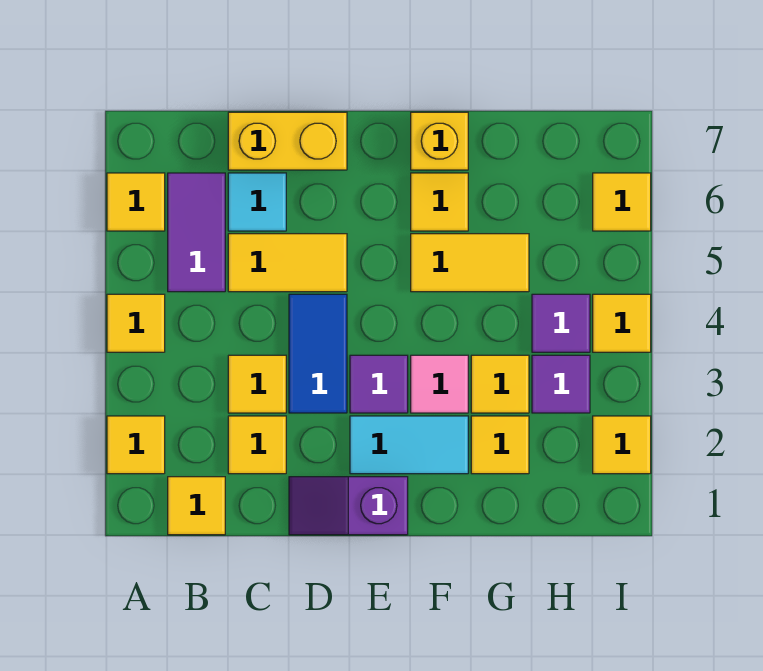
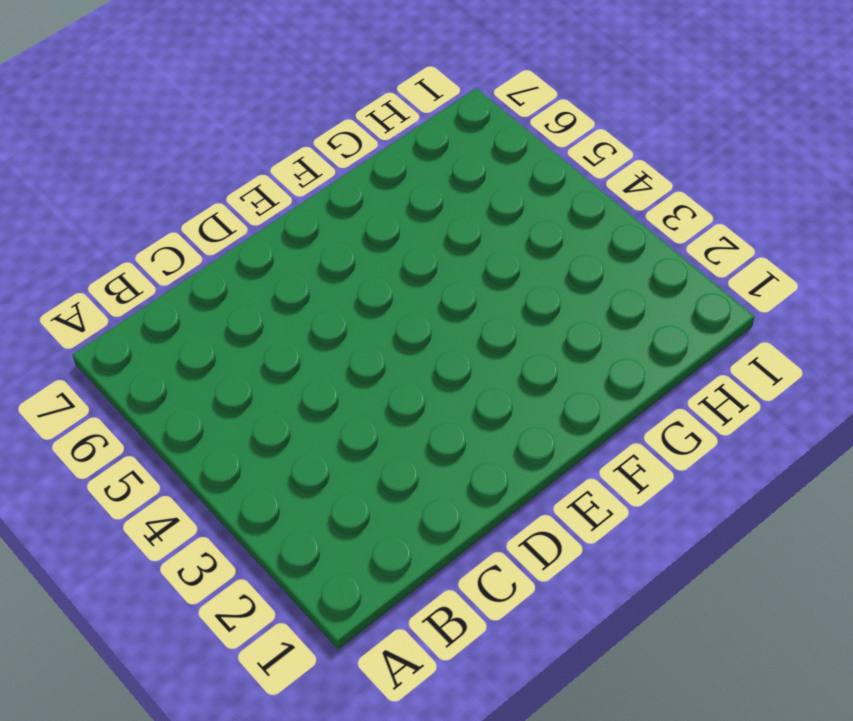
none -> yellow tile A2 level 1
none -> yellow tile A4 level 1
none -> yellow tile A6 level 1

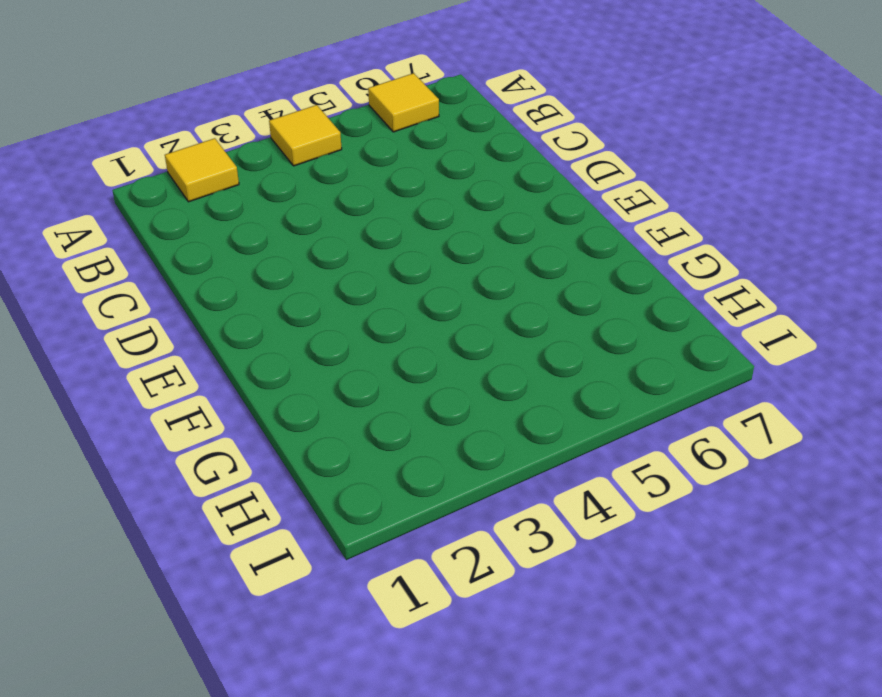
none -> yellow tile B1 level 1
none -> purple tile B5:B6 level 1
none -> yellow tile C2 level 1

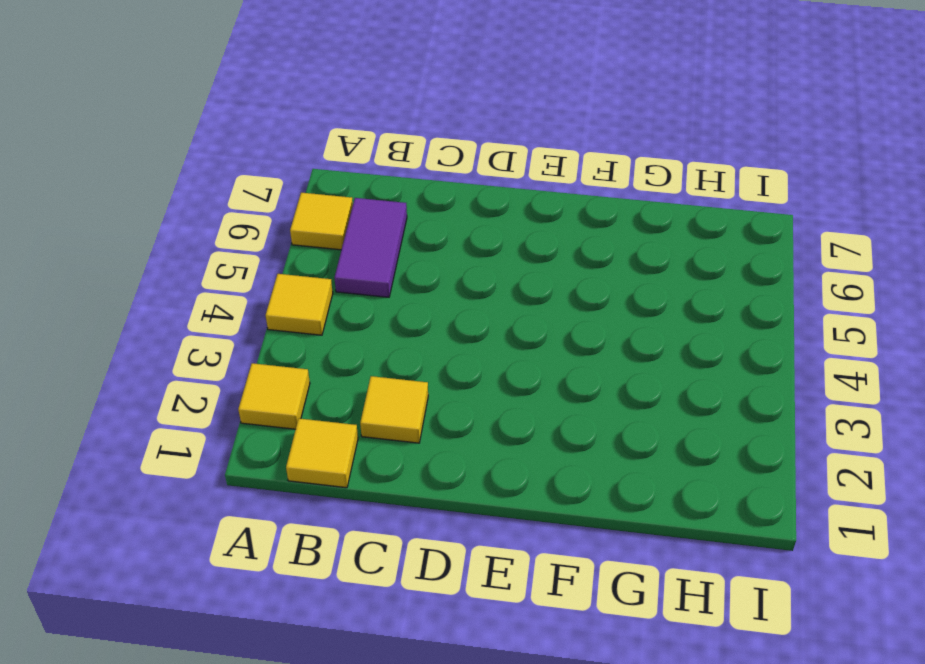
none -> yellow tile C3 level 1
none -> yellow tile C5:D5 level 1
none -> cyan tile C6 level 1

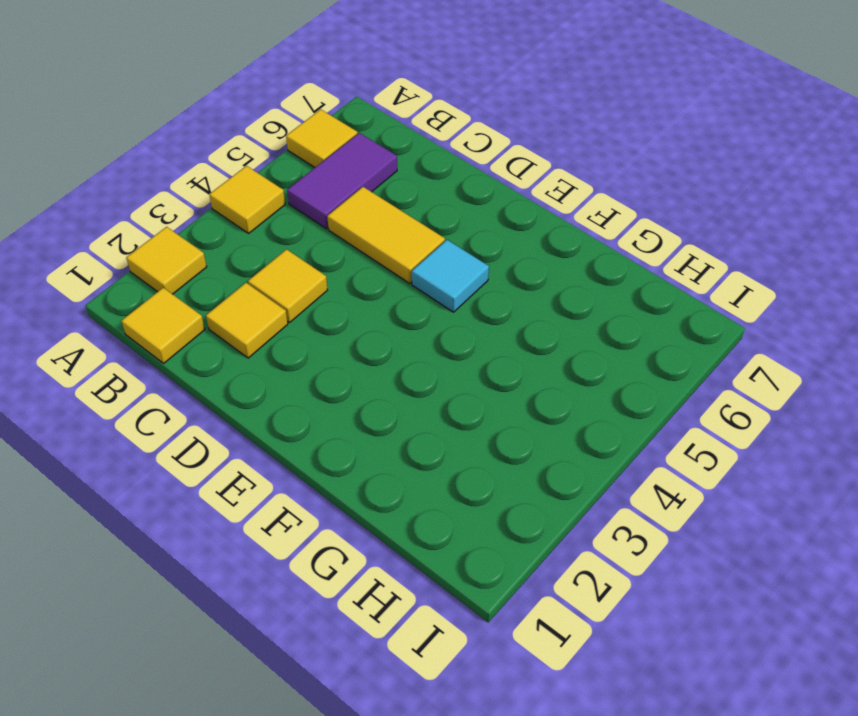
cyan tile E5 level 1 -> cyan tile C6 level 1
none -> yellow brick C7:D7 level 1
none -> purple slope D1:E1 level 1 top E
none -> blue tile D3:D4 level 1

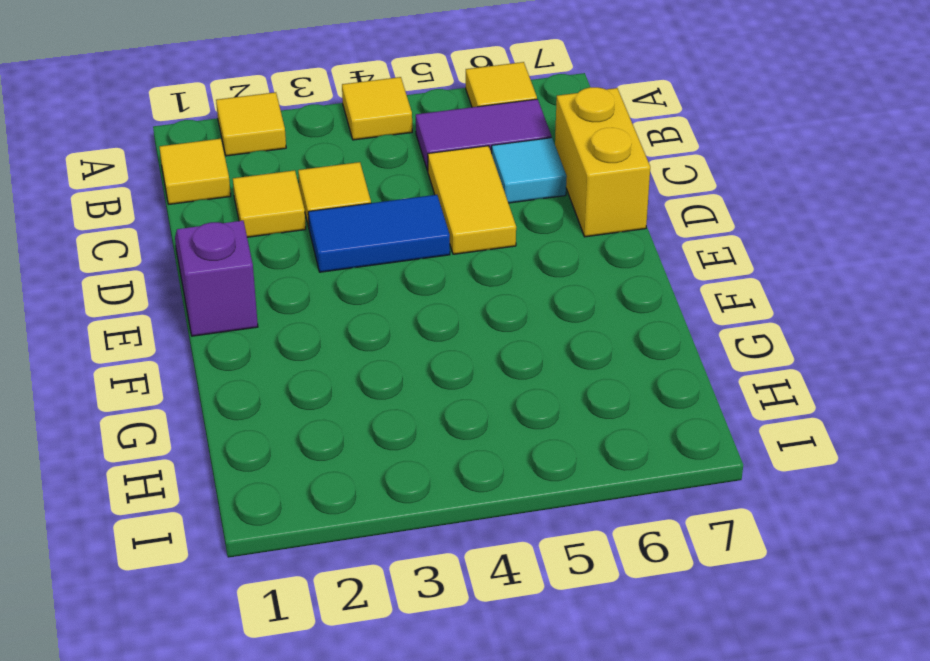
none -> cyan tile E2:F2 level 1
none -> purple tile E3 level 1
none -> pink tile F3 level 1

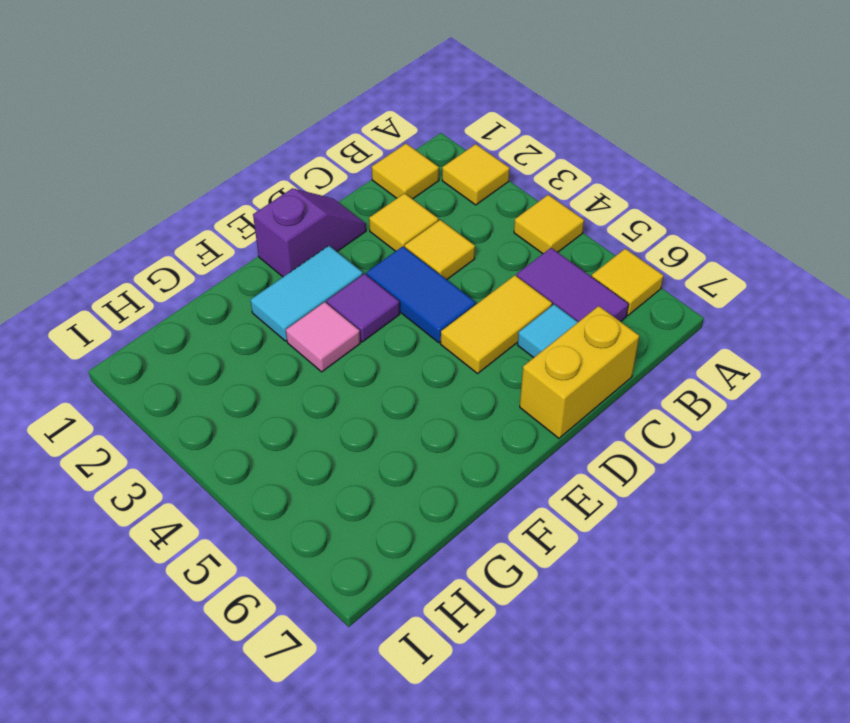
none -> yellow tile F5:G5 level 1
none -> yellow tile F6 level 1
none -> yellow brick F7 level 1

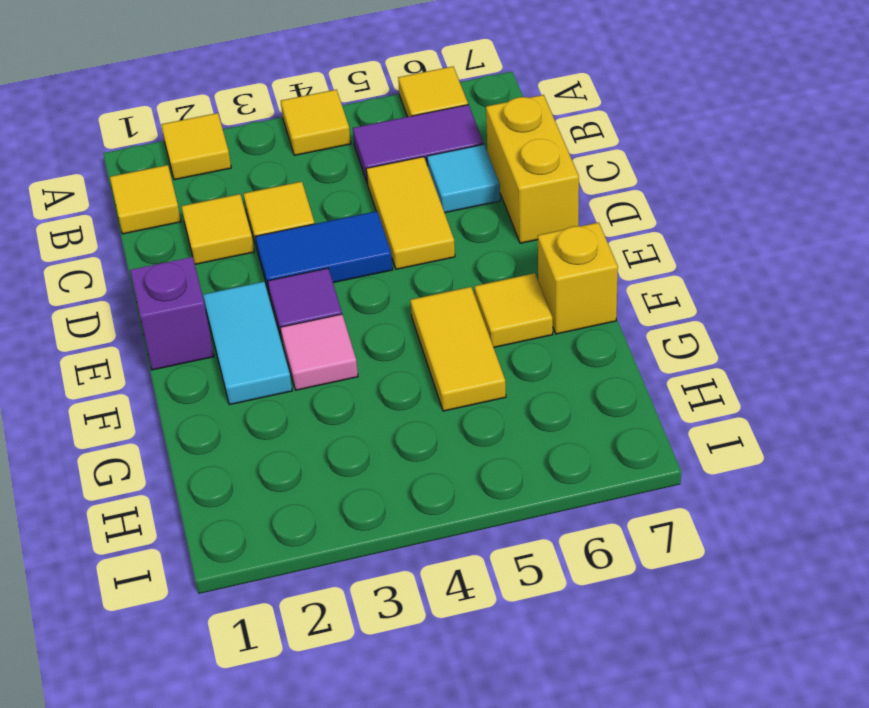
none -> yellow tile G2 level 1
none -> yellow tile G3 level 1
none -> purple tile H3 level 1

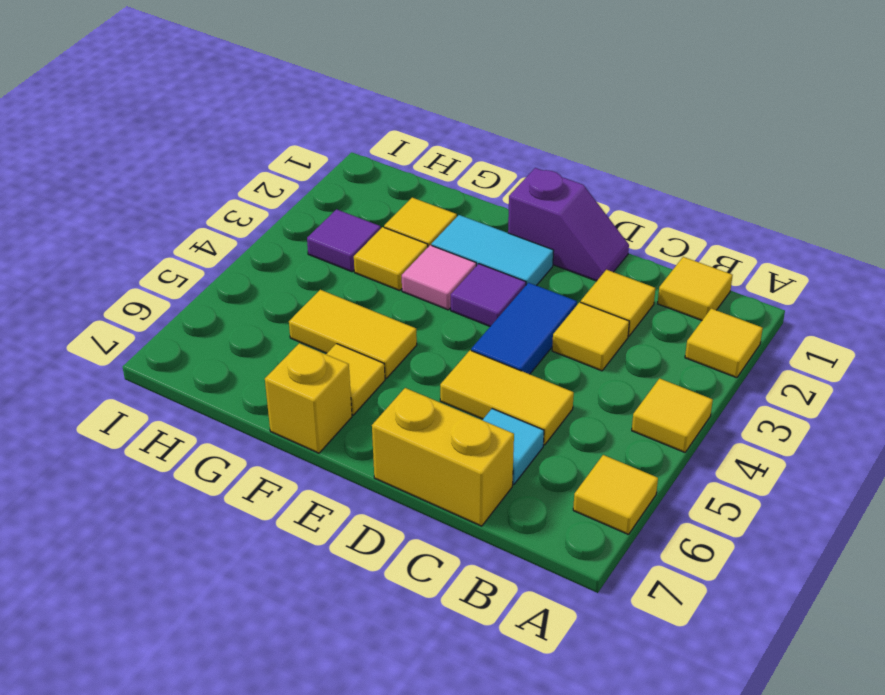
none -> purple tile B5:B6 level 1
none -> purple tile H4 level 1
none -> yellow tile I2 level 1

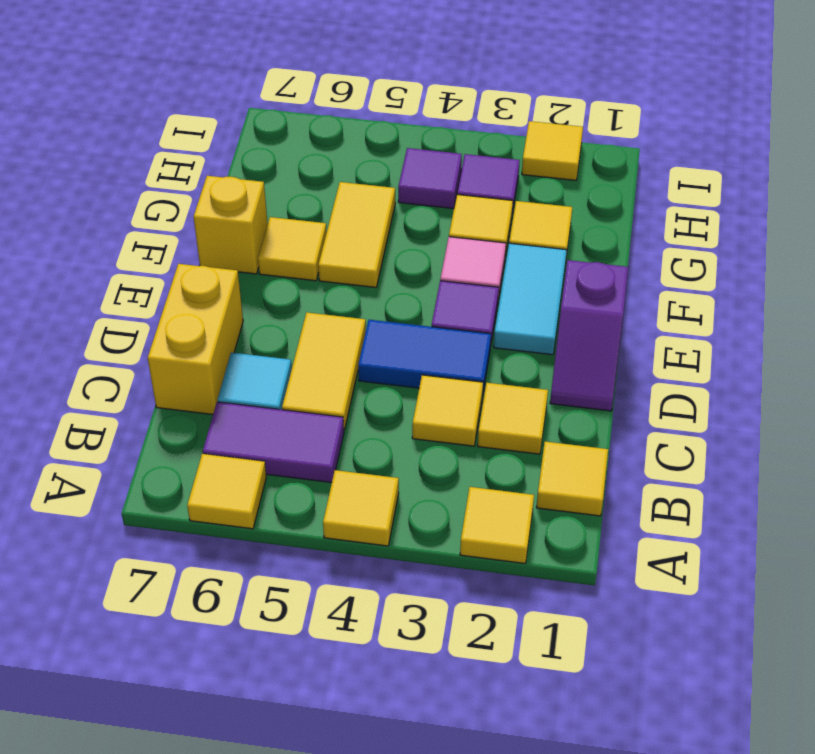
none -> yellow tile I4 level 1
none -> yellow tile I6 level 1

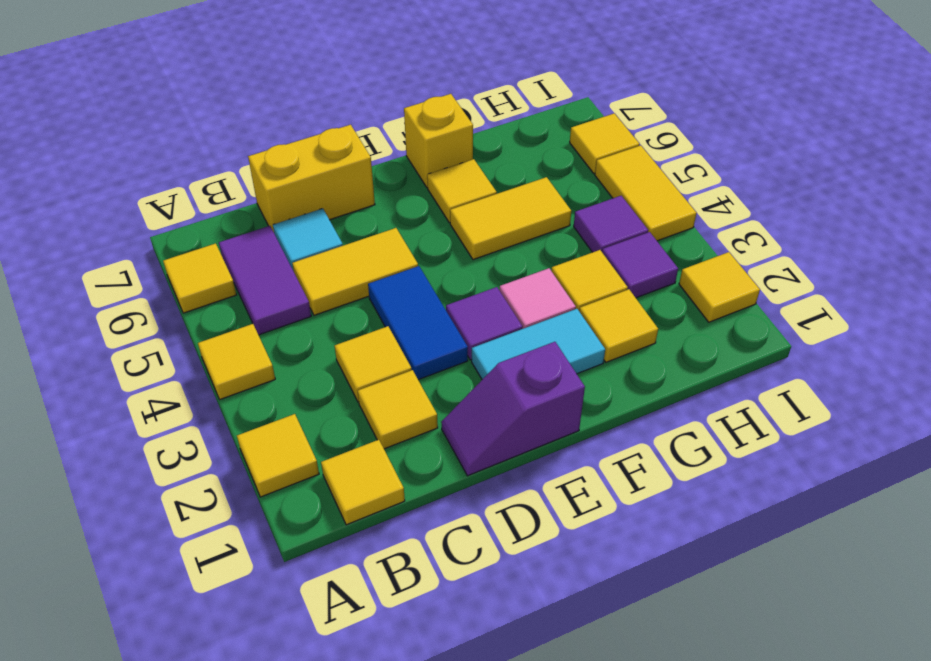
yellow tile I4:I5 level 1 -> yellow tile I4 level 1

